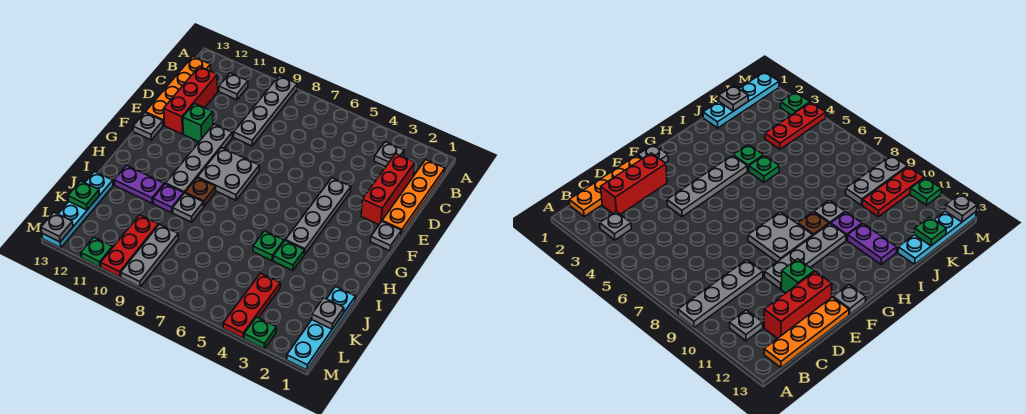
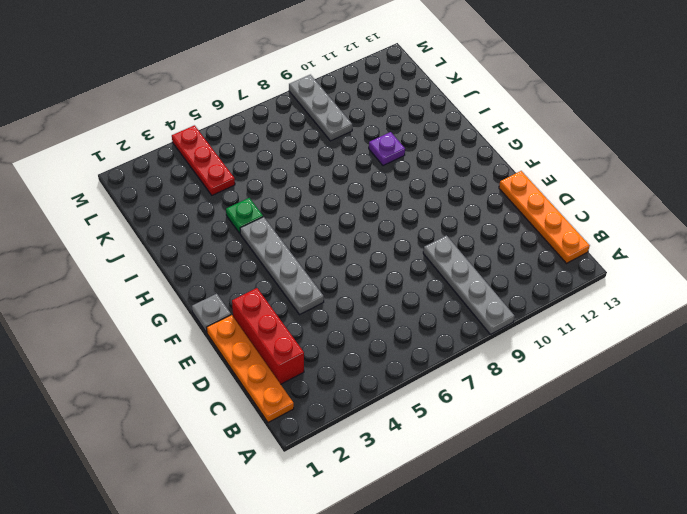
none -> grey plate B3 level 1
none -> grey plate B11 level 1
none -> red brick C12:E12 level 1

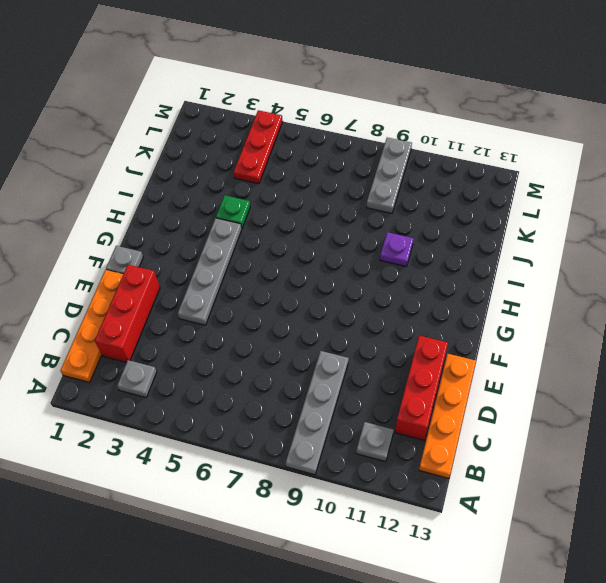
none -> grey plate E10:H10 level 1
none -> green brick E11 level 1
none -> grey plate F8:G9 level 1

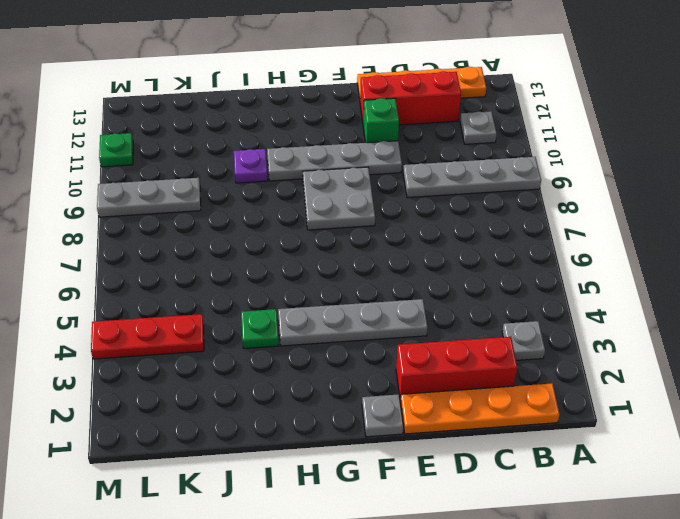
none -> grey plate F13 level 1
none -> brown plate H9 level 1
none -> green plate I5 level 1

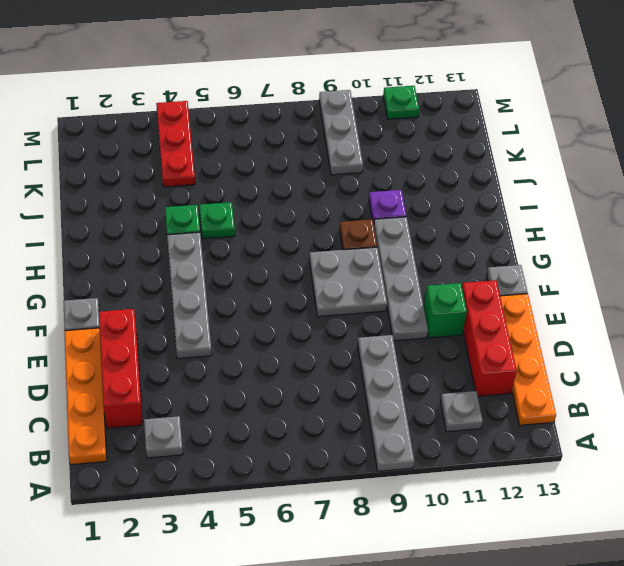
none -> grey plate I9 level 1
none -> purple plate I11:I12 level 1
none -> cyan plate J1:M1 level 1

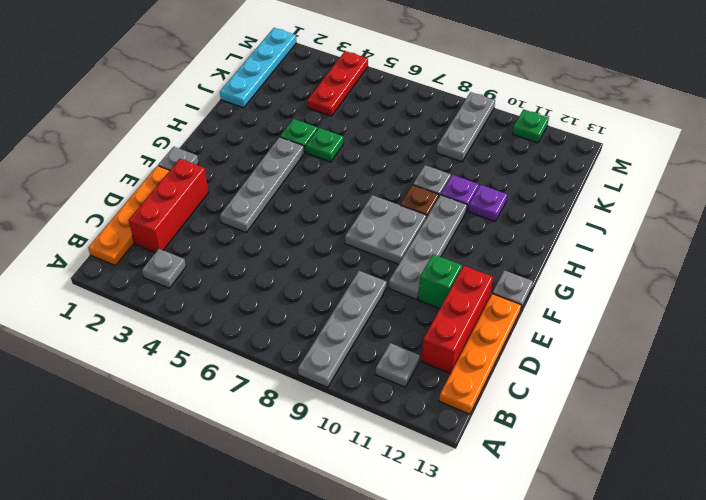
purple plate I11 level 1 -> purple plate I11:I12 level 1
none -> cyan plate J13:M13 level 1
none -> red plate K10:M10 level 1
none -> green plate M3 level 1

